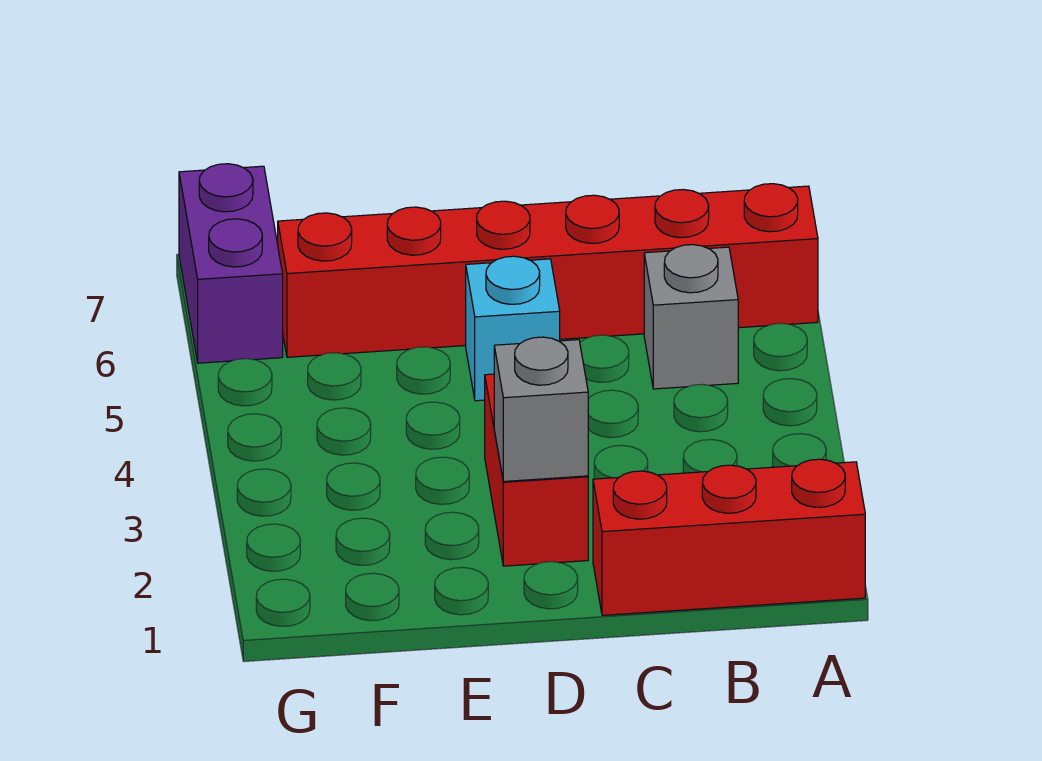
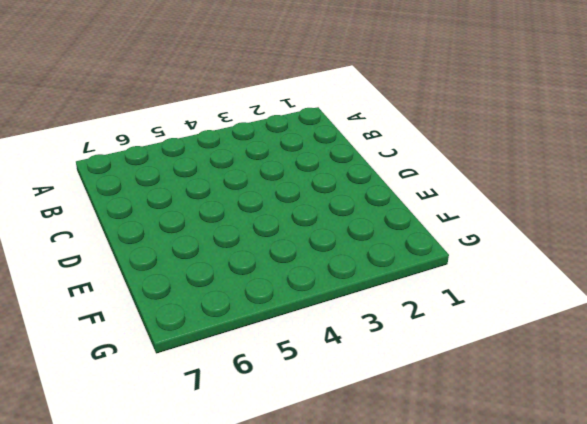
none -> red brick A1:C1 level 1
none -> red brick A6:F6 level 1

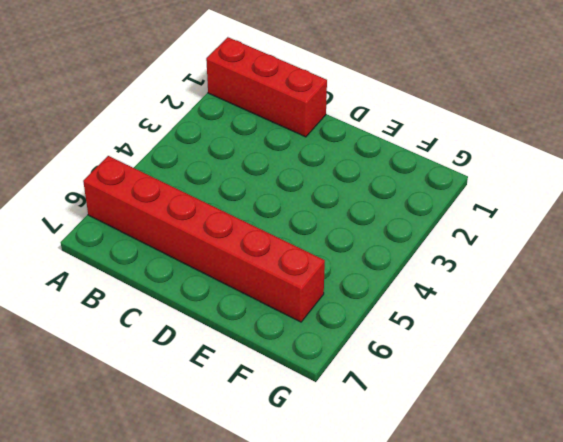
none -> grey brick B5 level 1
none -> red brick D2:D3 level 1

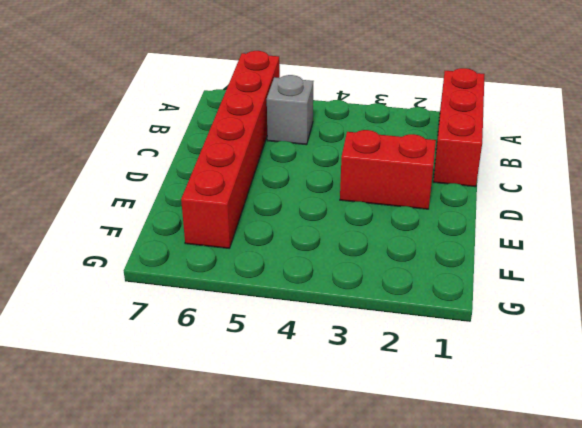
none -> cyan brick D5 level 1
none -> purple brick G6:G7 level 1

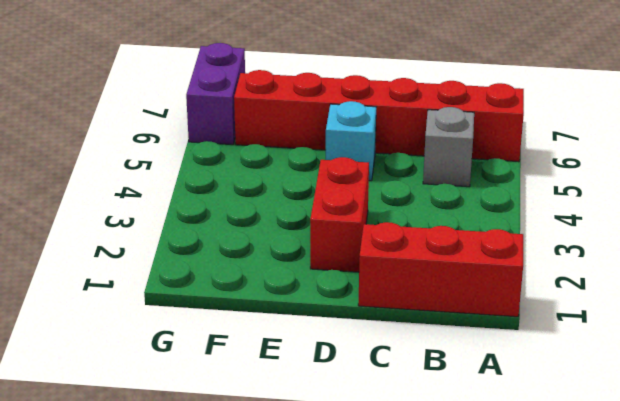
none -> grey brick D2 level 2

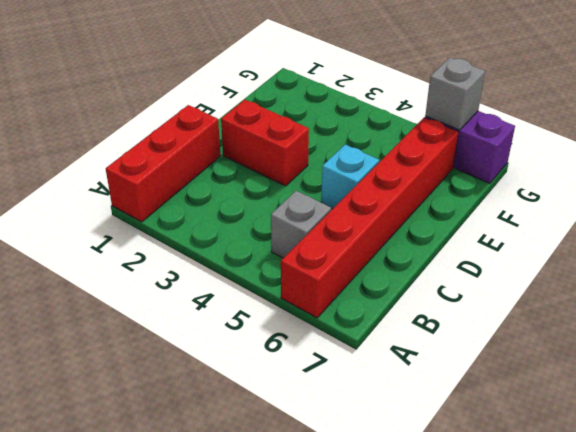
grey brick G6 level 2 -> grey brick D2 level 2

